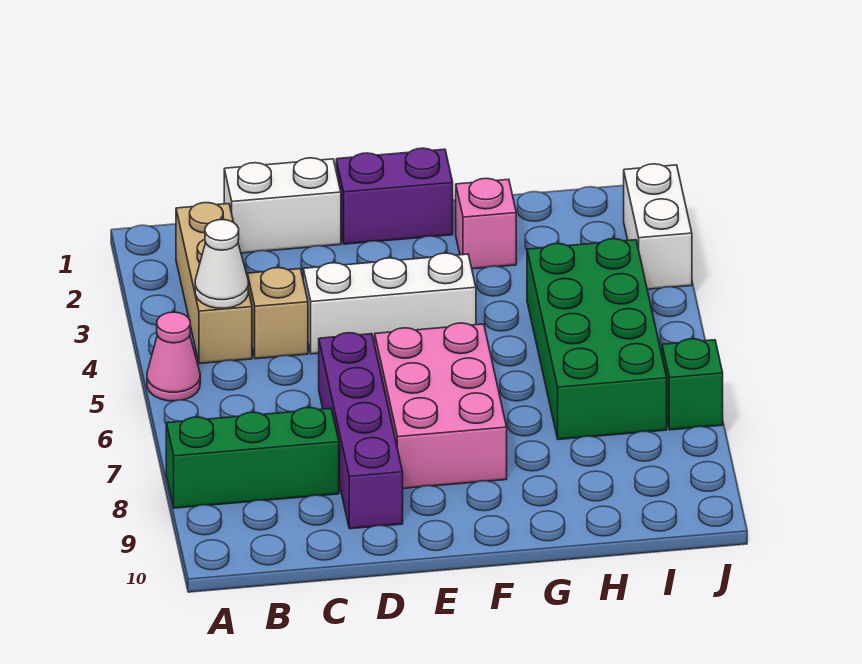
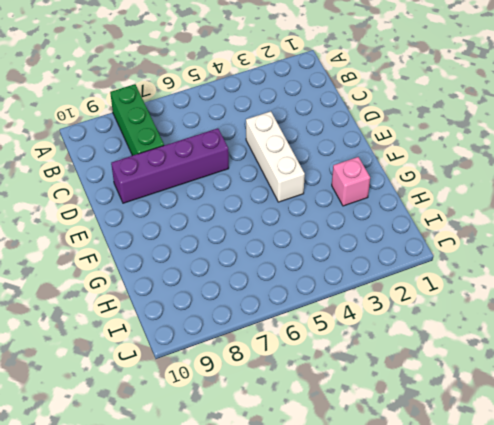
none -> pink cone A5 level 1
none -> tan brick B2:B4 level 1
none -> white brick C1:D1 level 1

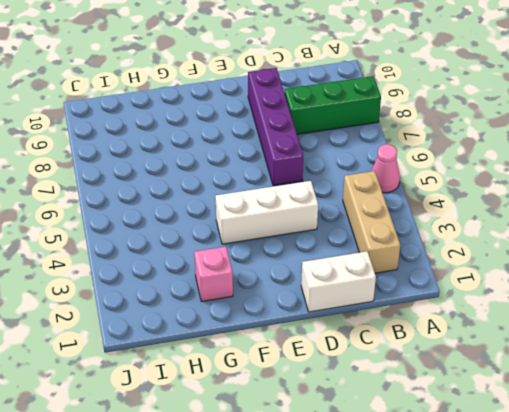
none -> tan brick C4 level 1
none -> purple brick E1:F1 level 1
none -> pink brick E6:F8 level 1

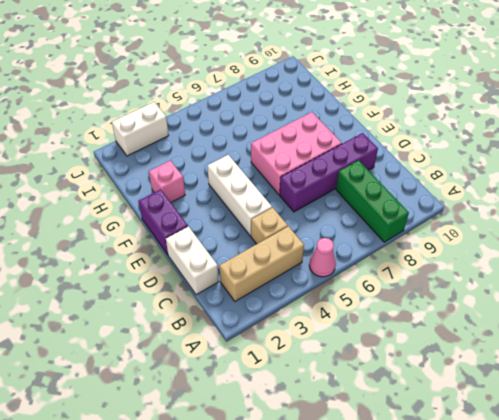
none -> green brick H4:I7 level 1
none -> green brick J7 level 1
none -> white cone B4 level 2

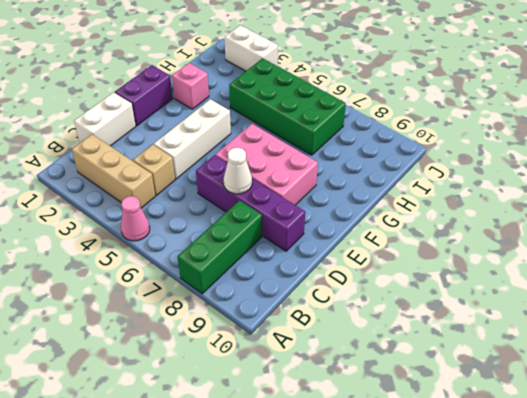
white cone D7 level 2 -> white cone B4 level 2
none -> green brick J7 level 1

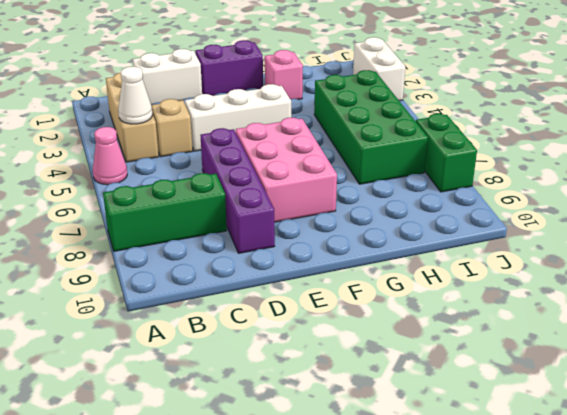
green brick J7:J8 level 1 -> green brick J7 level 1

